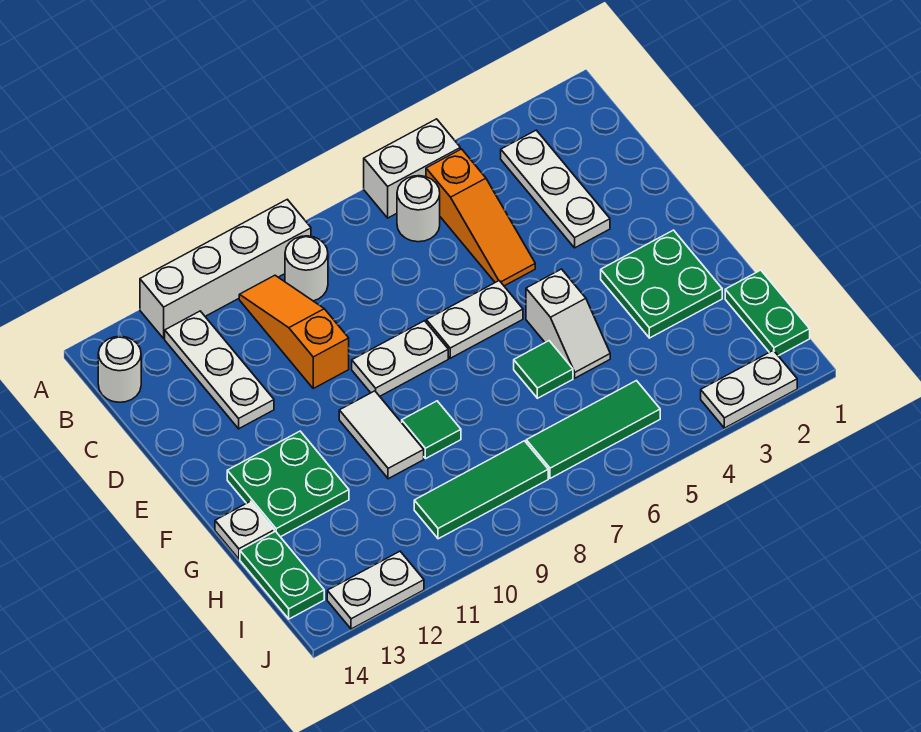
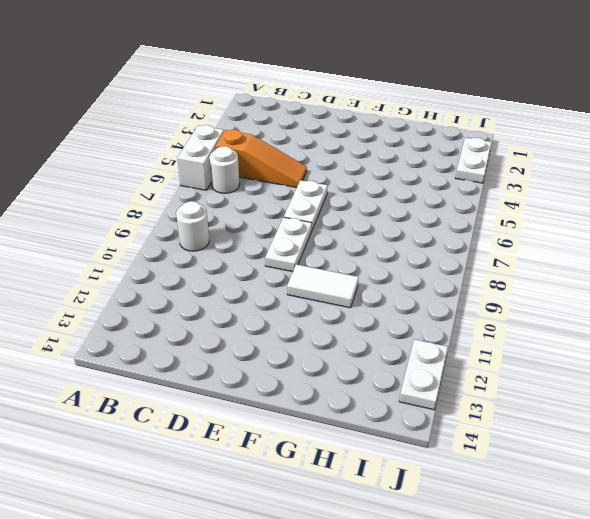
none -> white brick A9:A12 level 1
none -> white plate B3:D3 level 1
none -> orange slope B10:D10 level 1 top D

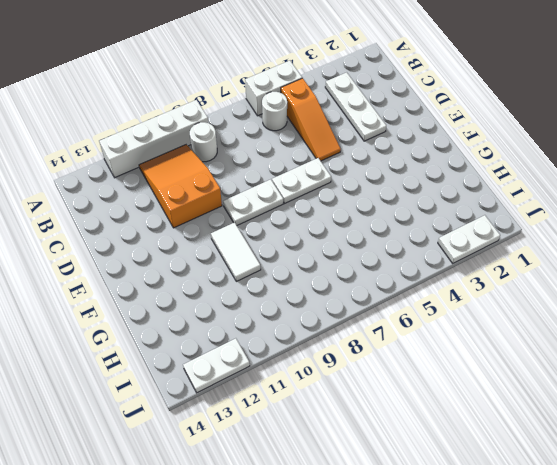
orange slope B10:D11 level 1 top D -> orange slope B10:D10 level 1 top D
none -> white plate B12:D12 level 1
none -> white round brick B14 level 1
none -> green plate F2:G3 level 1

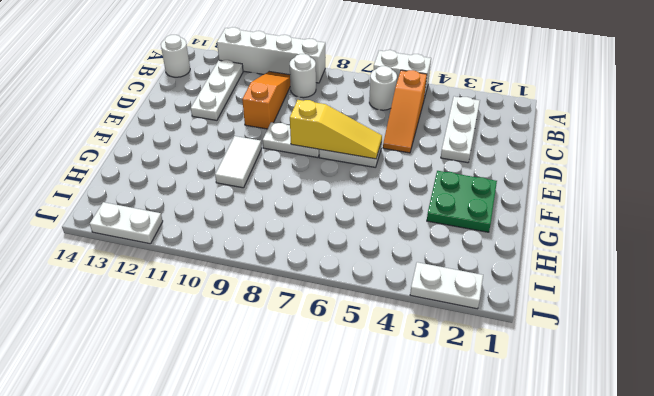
yellow slope E6:E8 level 2 top 8 -> none
none -> white slope F5:G5 level 1 top F
none -> green plate F12:G13 level 1
none -> green tile G6 level 1

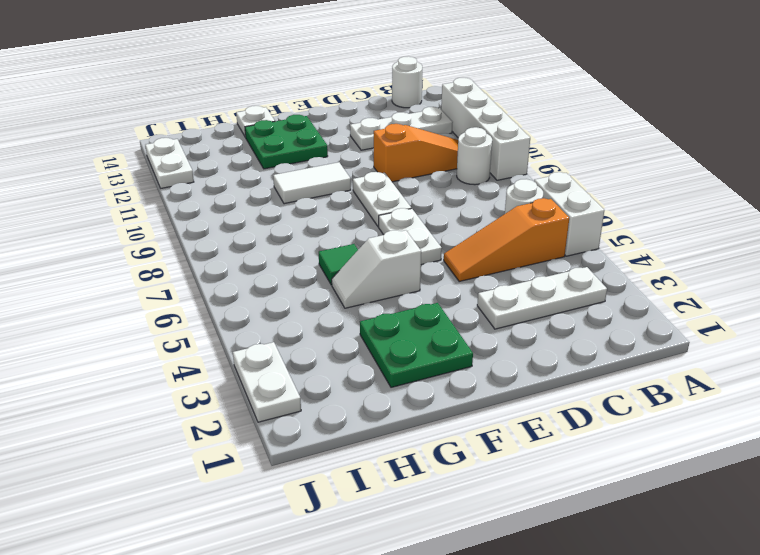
none -> green tile G9 level 1
none -> green plate H1:I1 level 1
none -> green plate H14:I14 level 1

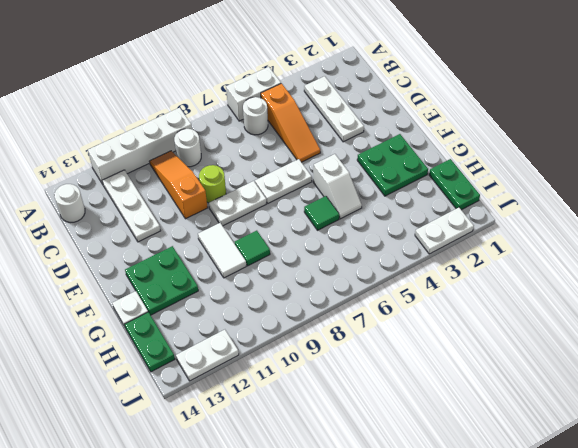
lime round brick D9 level 1 -> none
none -> green tile I5:I7 level 1
none -> green tile I8:I10 level 1

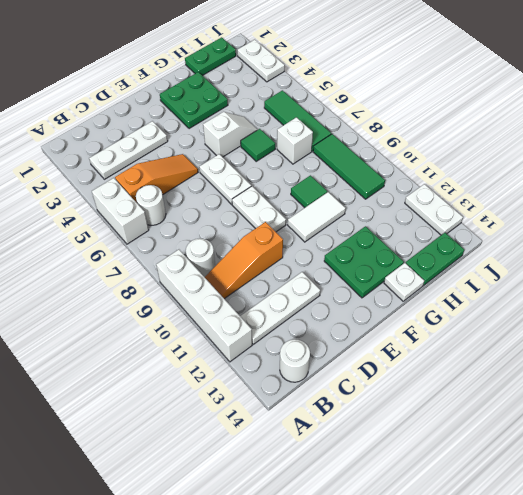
white brick H7 level 1 -> none

